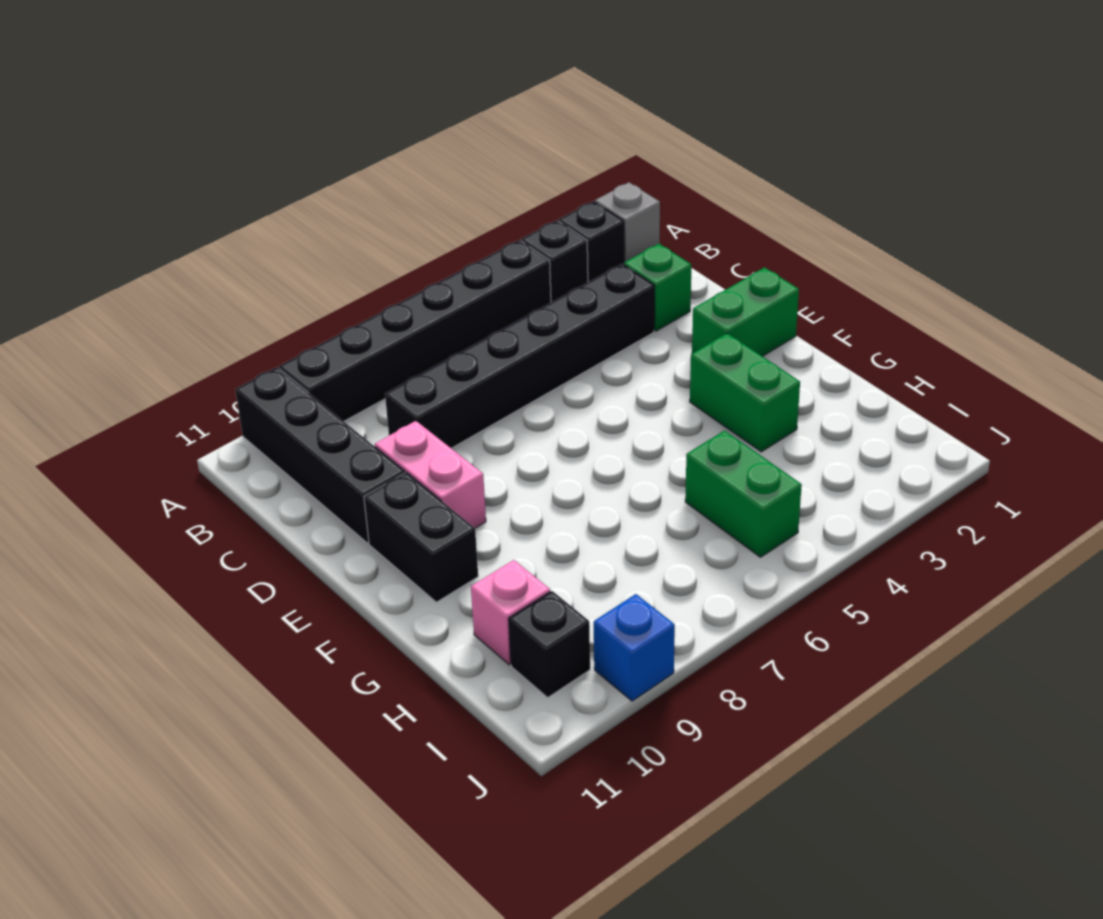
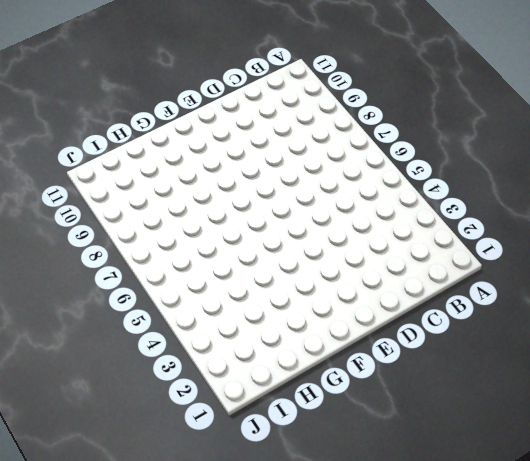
none -> grey brick A1 level 1
none -> black brick A2 level 1
none -> black brick A3 level 1

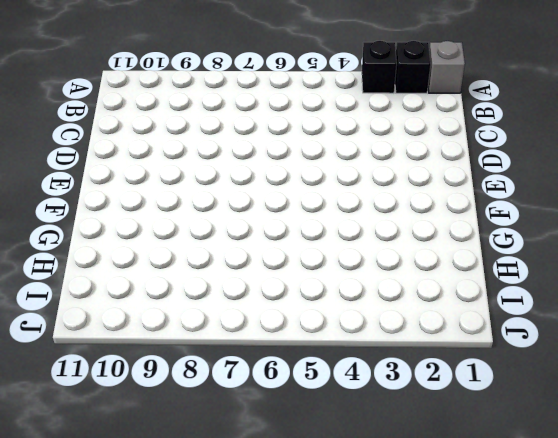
none -> black brick A4:A9 level 1
none -> black brick A10:D10 level 1
none -> green brick C2 level 1

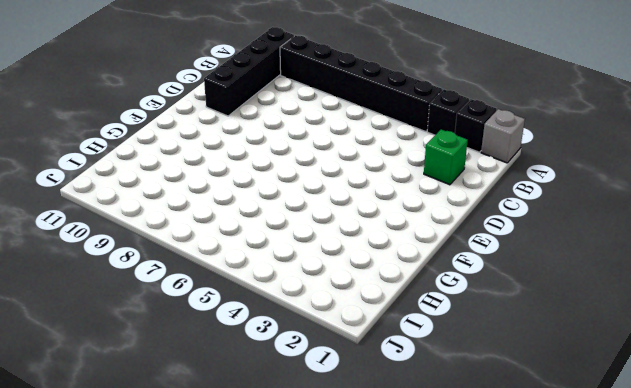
none -> black brick C3:C8 level 1
none -> pink brick D9:E9 level 1
none -> green brick E1:E2 level 1

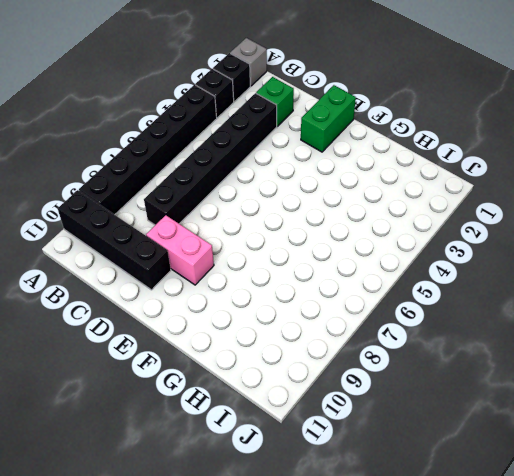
none -> black brick E10:F10 level 1
none -> green brick F3:G3 level 1
none -> green brick H5:I5 level 1

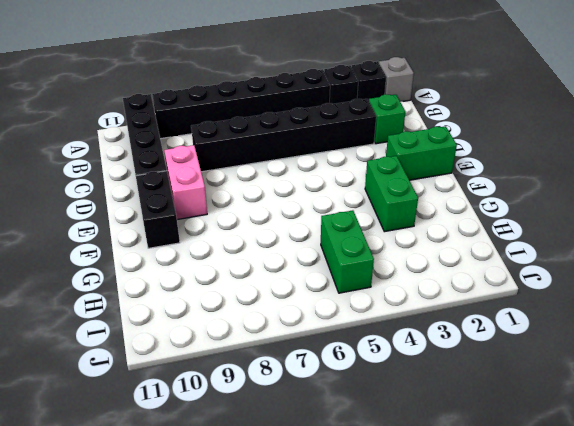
none -> pink brick H10 level 1
none -> black brick I10 level 1
none -> blue brick J9 level 1

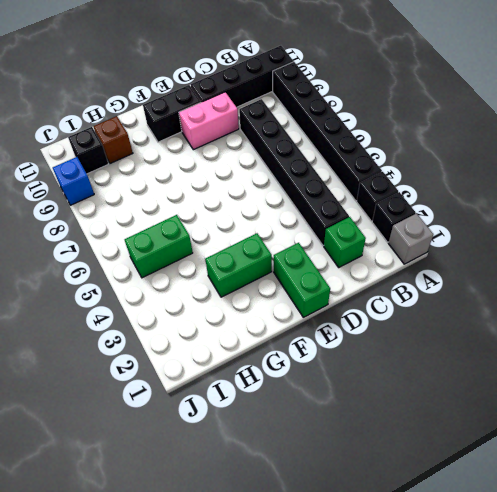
brown brick H10 level 1 -> pink brick H10 level 1

